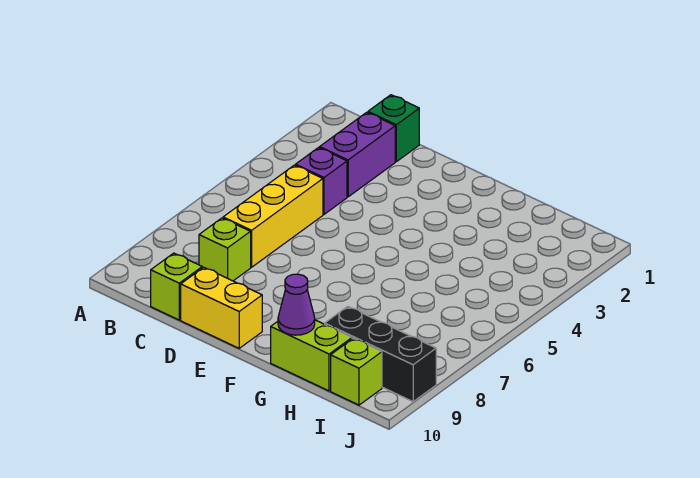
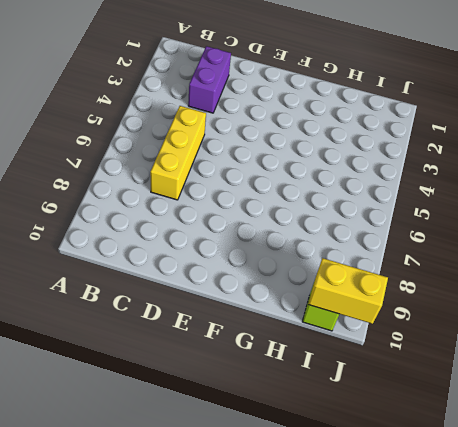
yellow brick I10:J10 level 2 -> yellow brick D10:E10 level 1
none -> green brick C1 level 1
none -> purple brick C4 level 1

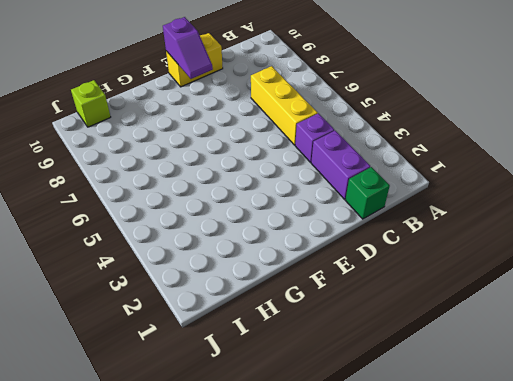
purple slope E9:E10 level 2 top 10 -> none
none -> lime brick C8 level 1
none -> lime brick C10 level 1

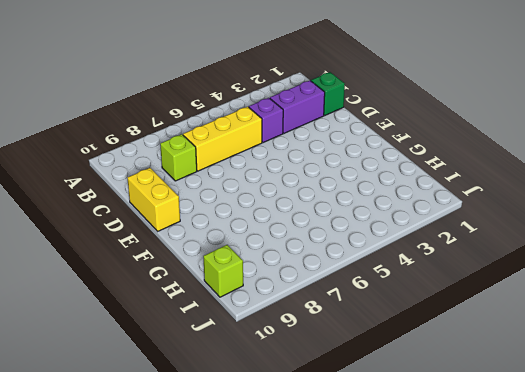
none -> lime brick C10 level 1
none -> lime brick G10:H10 level 1

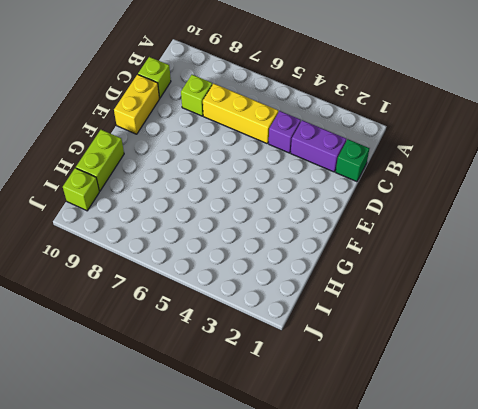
none -> black brick H9:J9 level 1
none -> purple cone G10 level 2

